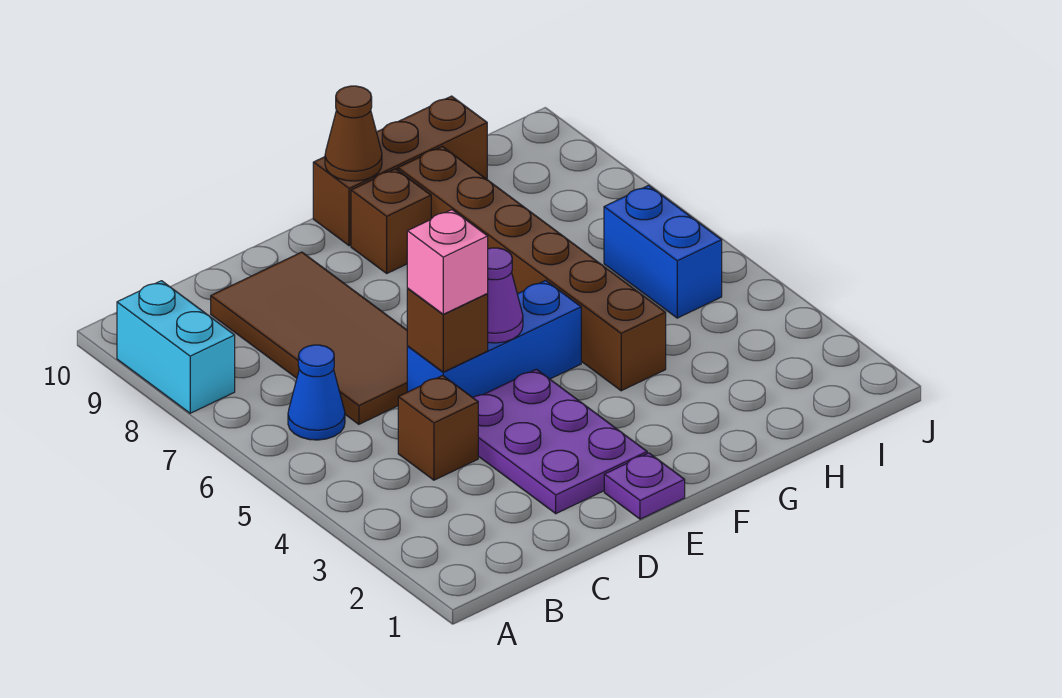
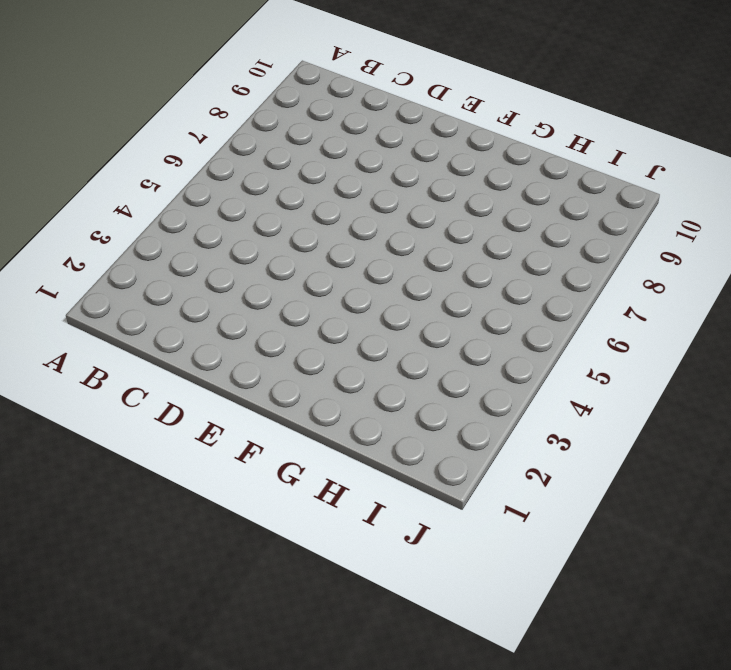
none -> cyan brick A8:A9 level 1
none -> blue cone B6 level 1
none -> brown brick C4 level 1

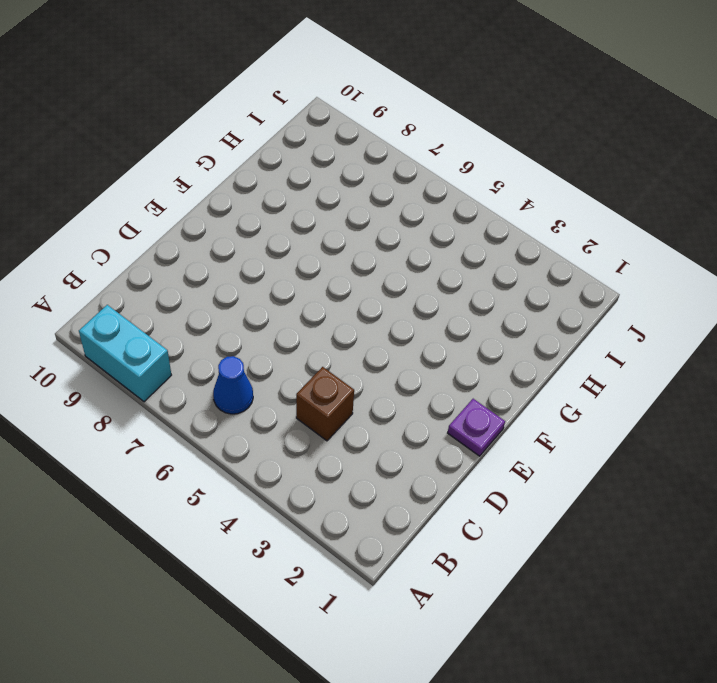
none -> brown tile C6:D9 level 1
none -> purple plate D2:E4 level 1
none -> blue brick D5:F5 level 1

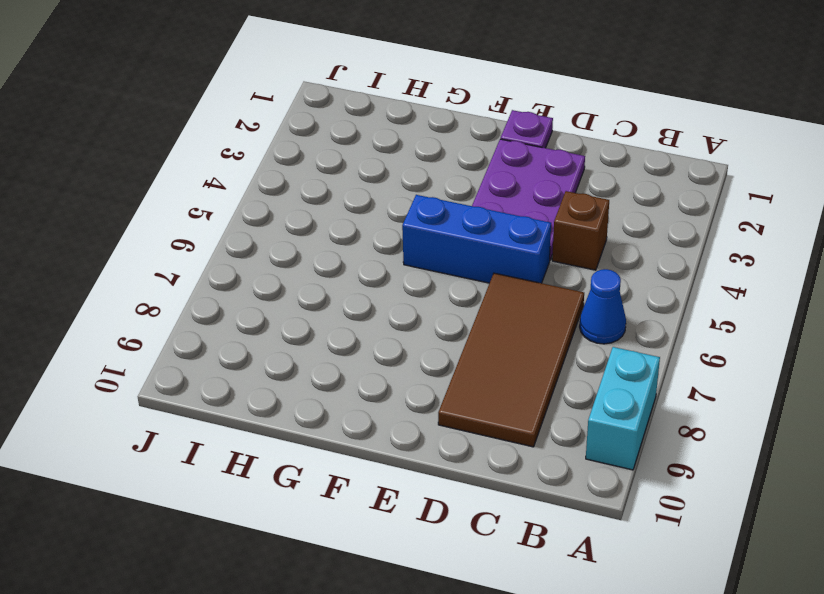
none -> brown brick F9 level 1
none -> brown brick F10:H10 level 1
none -> brown brick G4:G9 level 1

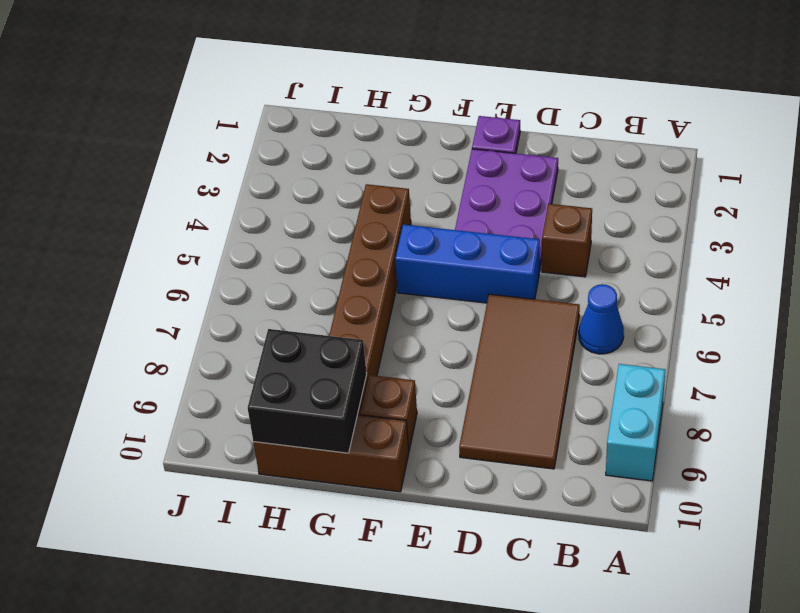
black brick G9:H10 level 2 -> none
none -> blue brick I5:I6 level 1
none -> brown brick D5 level 2
none -> purple cone E5 level 2

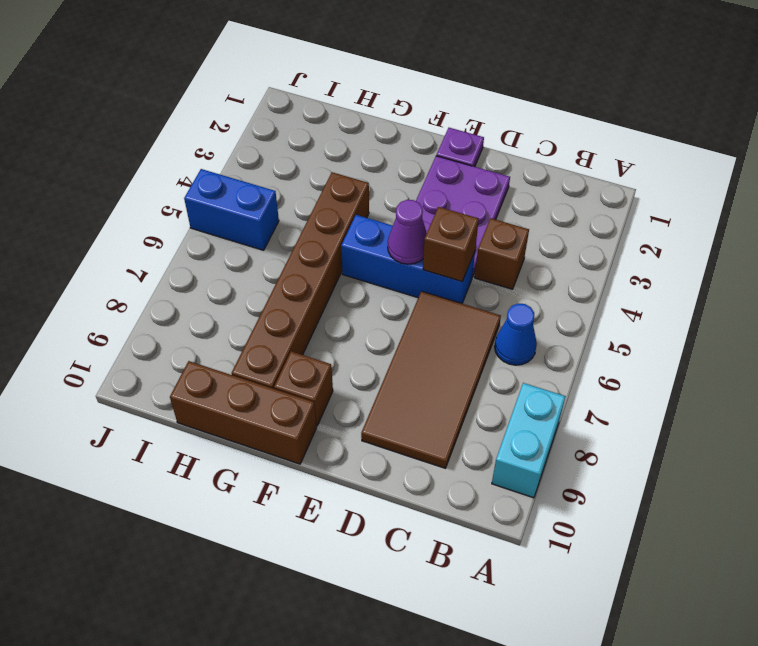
blue brick I5:J5 level 1 -> blue brick I5:I6 level 1
none -> brown cone F10 level 2
none -> pink brick D5 level 3

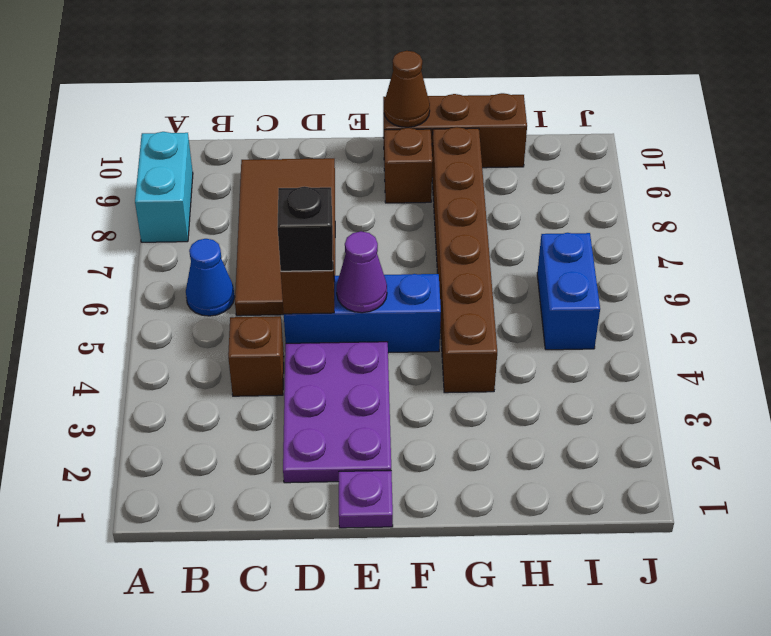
black brick D5 level 3 -> pink brick D5 level 3

